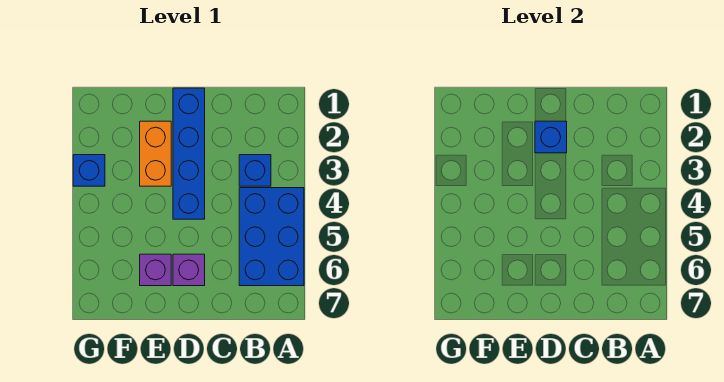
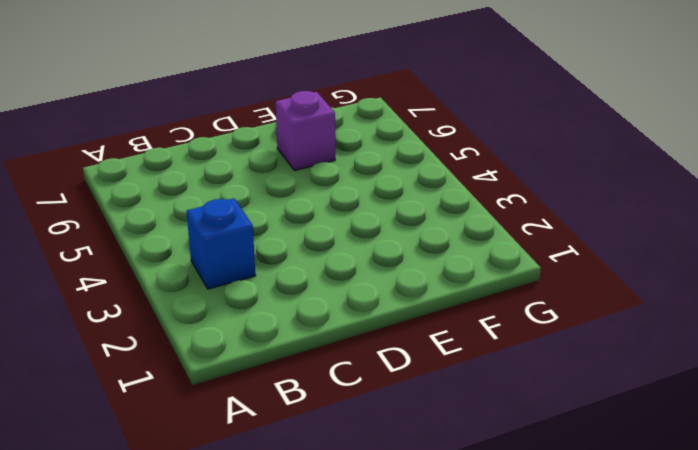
none -> blue brick A4:B6 level 1
none -> blue brick D1:D4 level 1

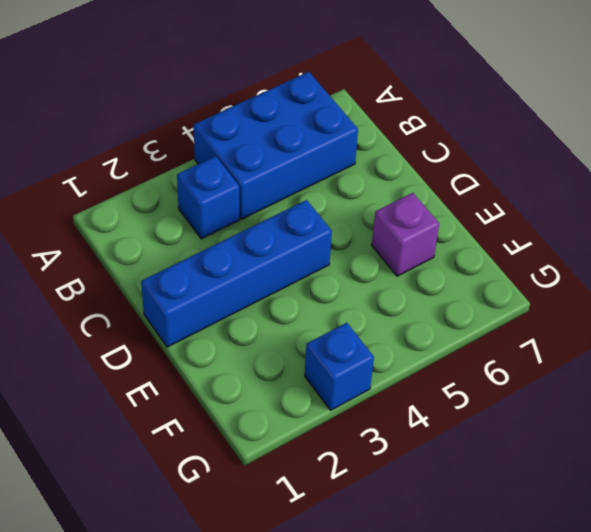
none -> purple brick D6 level 1
none -> orange brick E2:E3 level 1

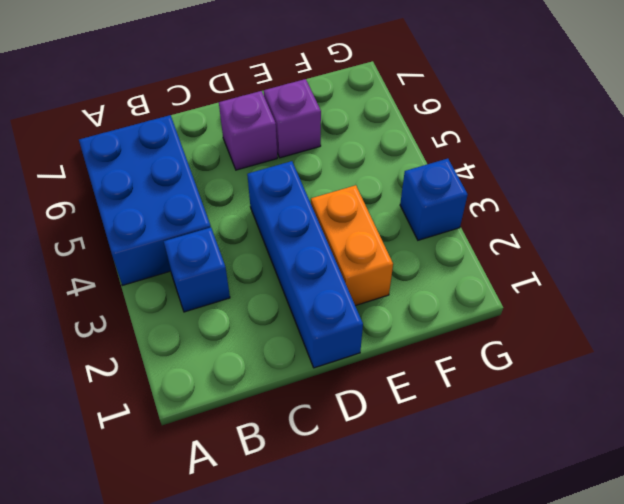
none -> blue brick D2 level 2

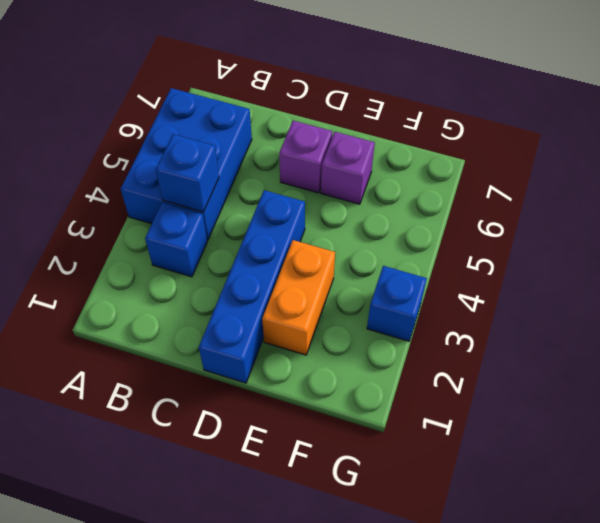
blue brick B4 level 2 -> blue brick D2 level 2

